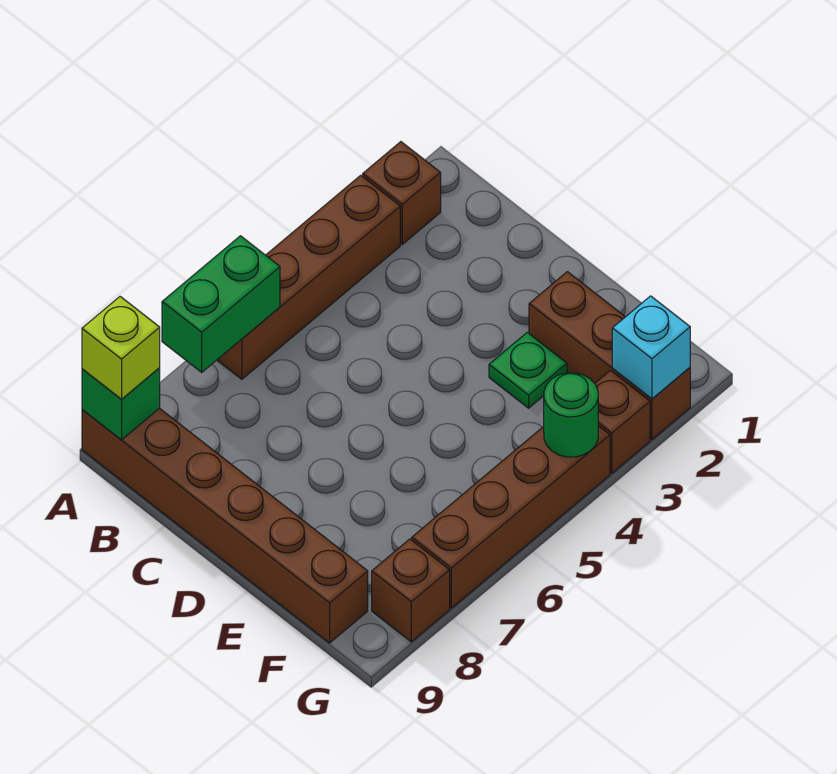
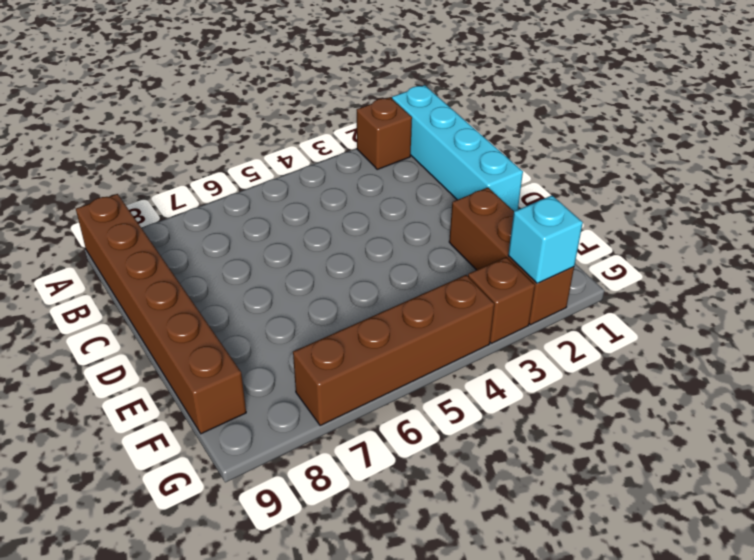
cyan brick A1:D1 level 1 -> none
none -> brown brick A3:A6 level 1
none -> green plate E3 level 1
none -> brown brick G8 level 1

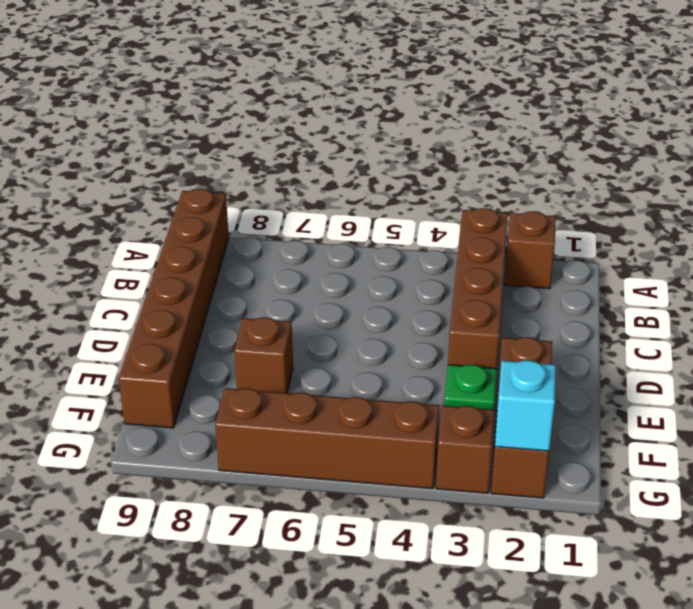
brown brick A3:D3 level 1 -> brown brick A3:A6 level 1
brown brick E7 level 1 -> brown brick G8 level 1
none -> green brick A6:A7 level 2
none -> green brick A9 level 2
none -> green round brick G4 level 2

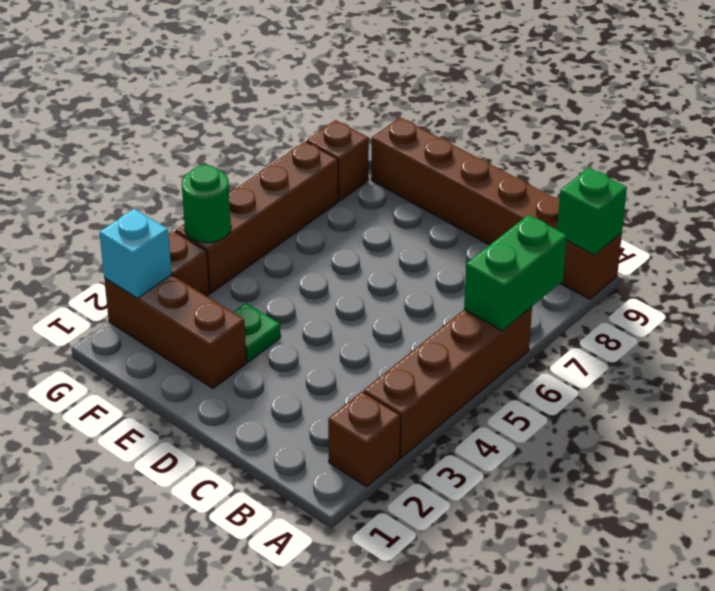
none -> lime brick A9 level 3

